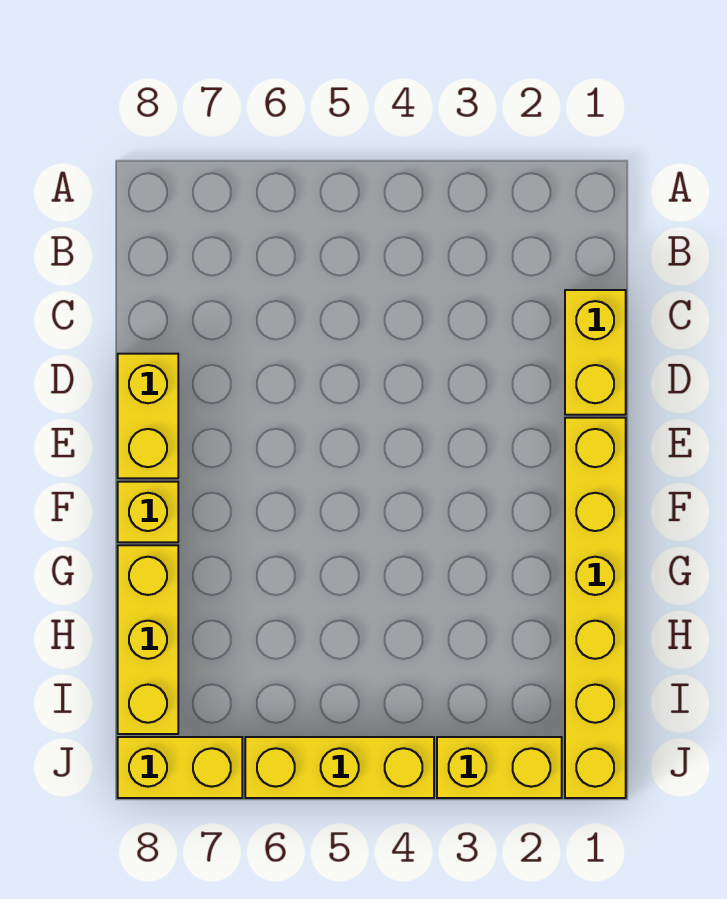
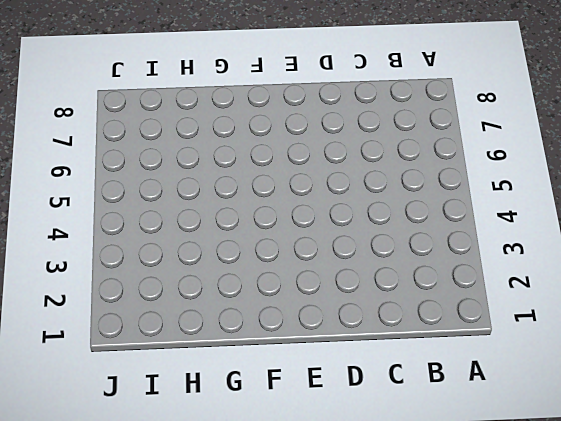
none -> yellow brick C1:D1 level 1
none -> yellow brick D8:E8 level 1

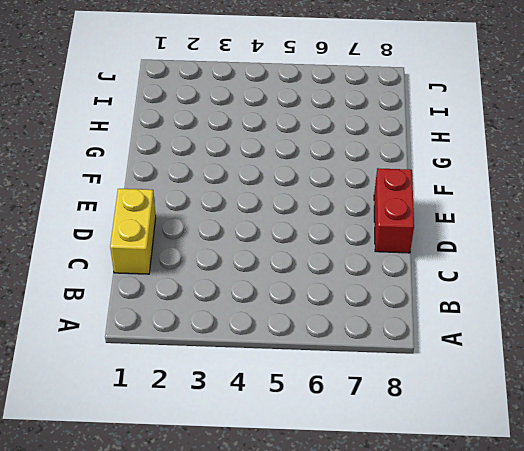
red brick D8:E8 level 1 -> yellow brick D8:E8 level 1
none -> yellow brick E1:J1 level 1
none -> yellow brick F8 level 1

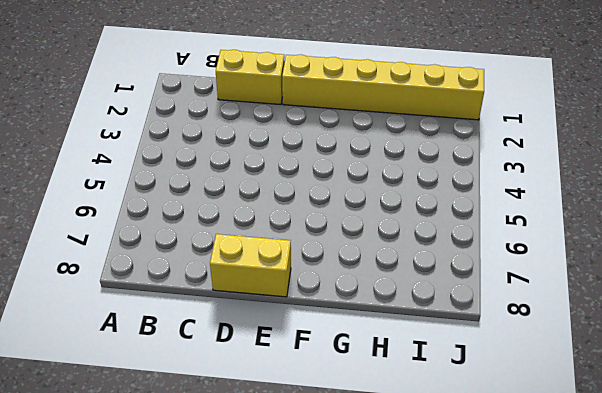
none -> yellow brick F8 level 1
none -> yellow brick G8:I8 level 1

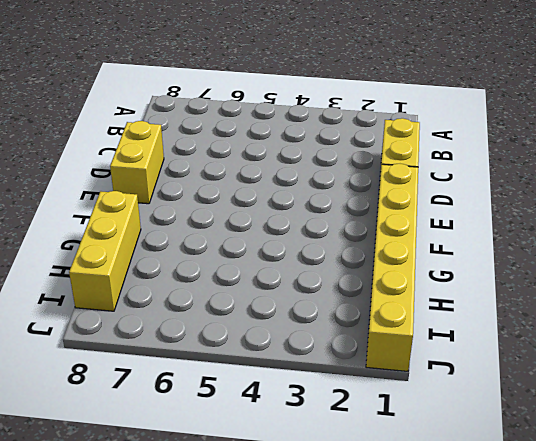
none -> yellow brick F8 level 1
none -> yellow brick J2:J3 level 1

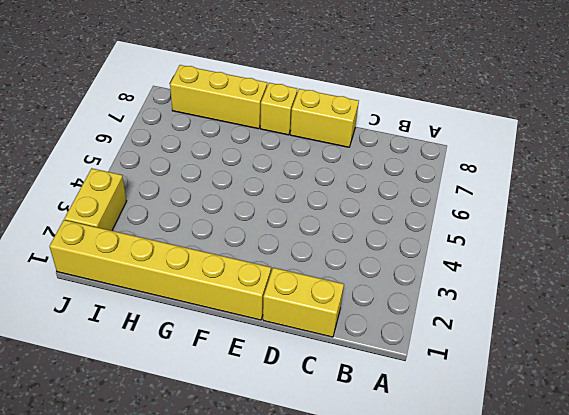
none -> yellow brick J4:J6 level 1
none -> yellow brick J7:J8 level 1

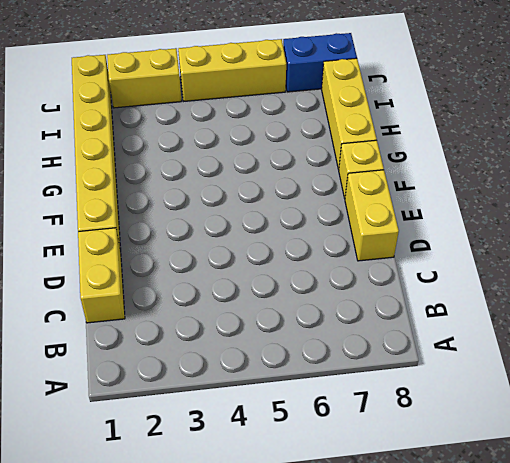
blue brick J7:J8 level 1 -> yellow brick J7:J8 level 1

